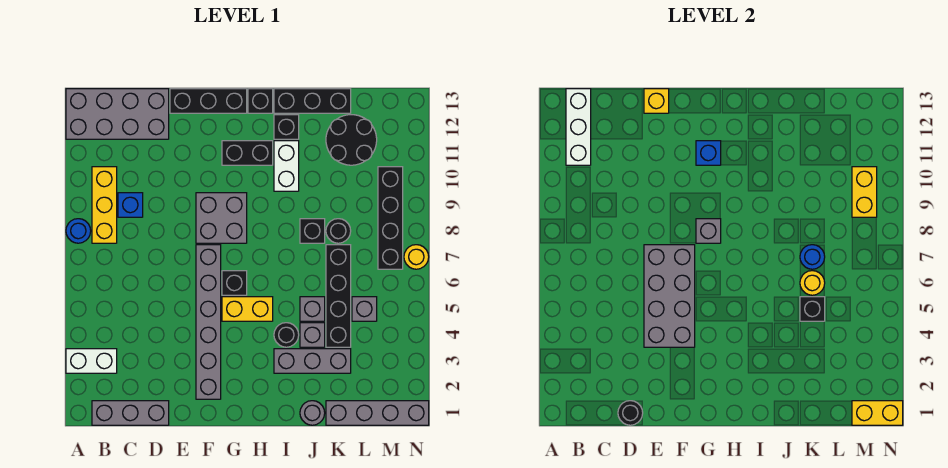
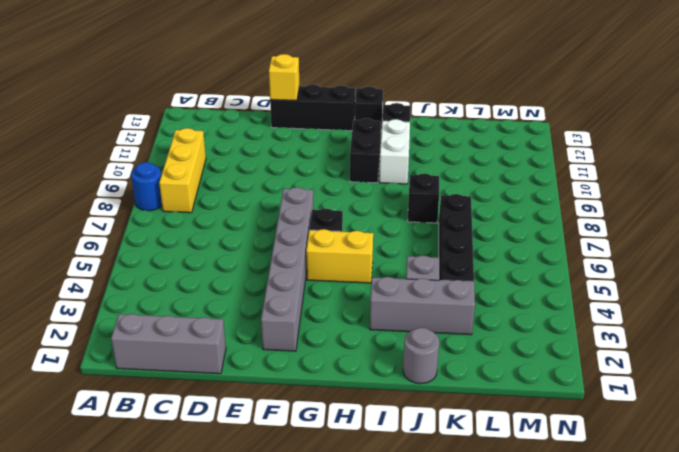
black brick H10:H11 level 1 -> black brick G11:H11 level 1
none -> white brick A3:B3 level 1
none -> grey brick A12:D13 level 1
none -> blue brick C9 level 1
none -> grey brick F8:G9 level 1

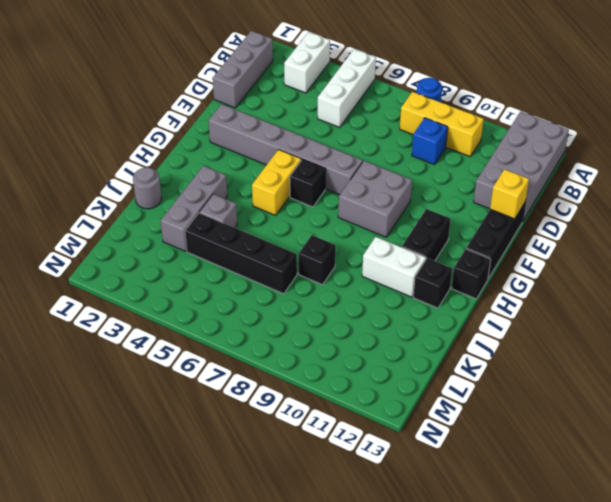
white brick A5:C5 level 1 -> white brick B11:B13 level 2
none -> black round brick I4 level 1
none -> black brick I13:K13 level 1
none -> grey brick J5 level 1
none -> grey brick K1:N1 level 1

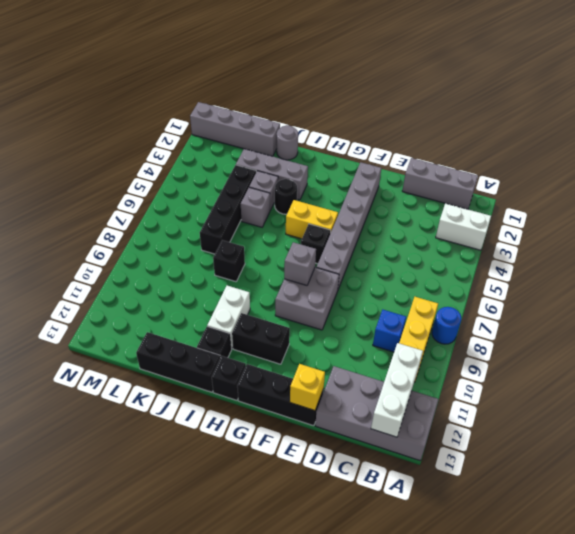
none -> black round brick K8 level 1
none -> black round brick K11:L12 level 1
none -> grey brick L5 level 1
none -> black brick M7:M10 level 1

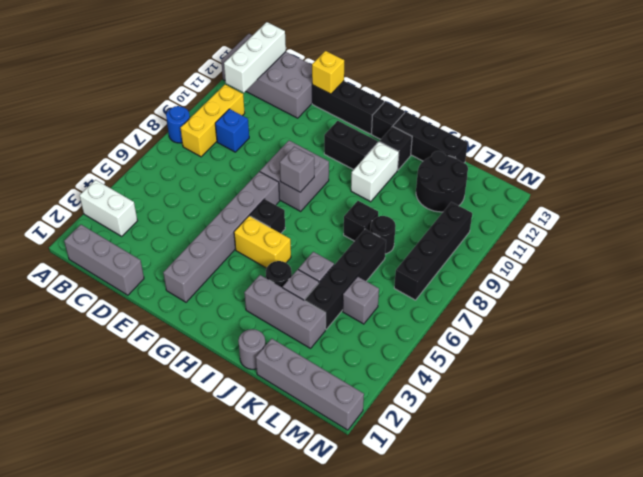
none -> yellow round brick N7 level 1
none -> black round brick D1 level 2
none -> grey brick E4:F7 level 2
none -> blue brick G11 level 2

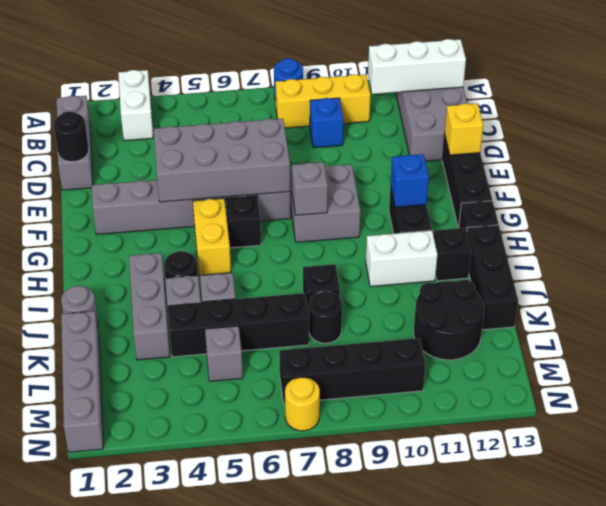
none -> black brick K5 level 2
none -> yellow round brick K6 level 2
none -> blue round brick K7 level 2
none -> yellow brick M1:N1 level 2

